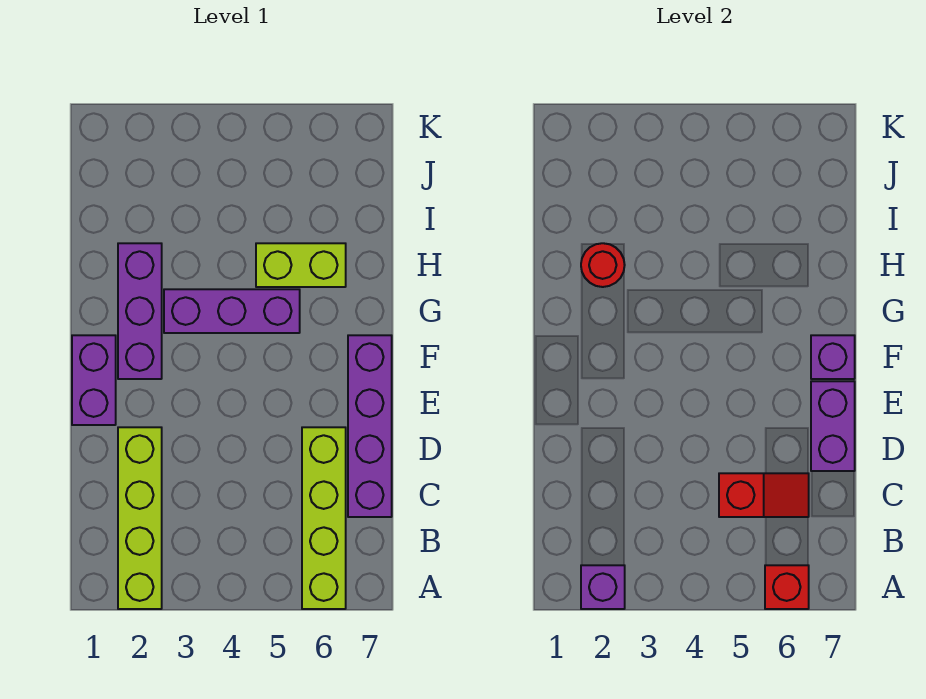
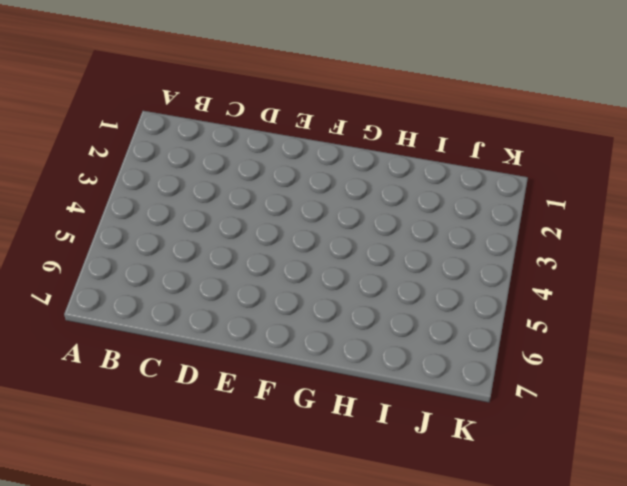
none -> lime brick A2:D2 level 1
none -> lime brick A6:D6 level 1
none -> purple brick C7:F7 level 1

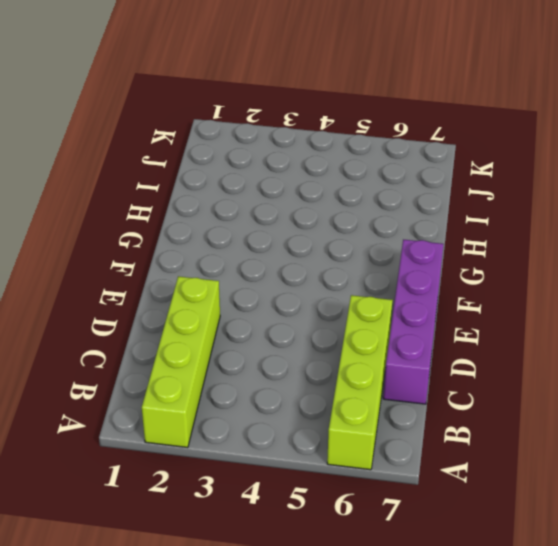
none -> purple brick E1:F1 level 1
none -> purple brick F2:H2 level 1
none -> purple brick G3:G5 level 1

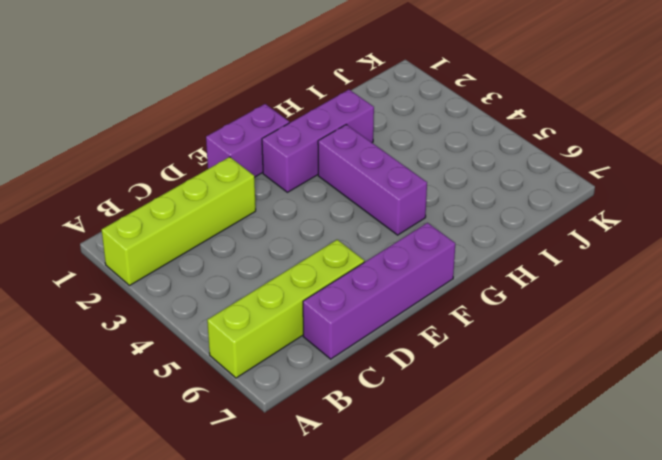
none -> lime brick H5:H6 level 1
none -> purple brick A2 level 2
none -> red brick A6 level 2

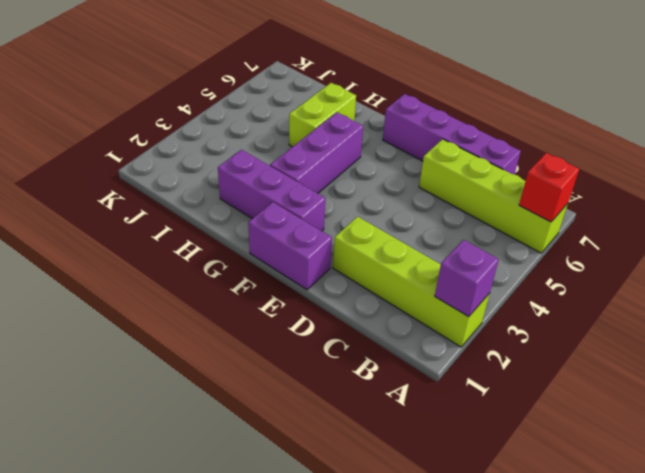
none -> red slope C5:C6 level 2 top 5
none -> purple brick D7:E7 level 2
none -> purple brick F7 level 2

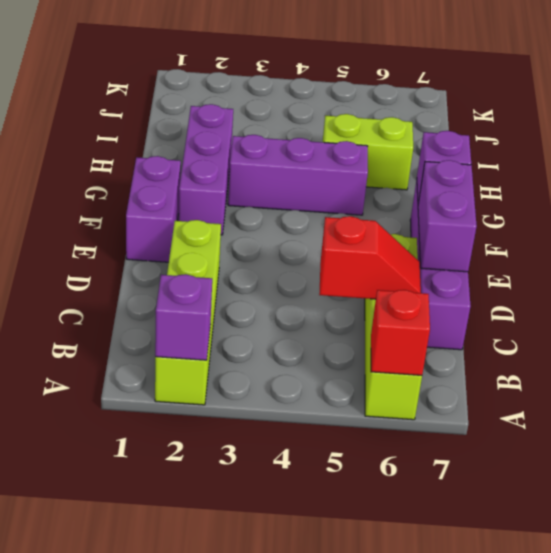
none -> red round brick H2 level 2

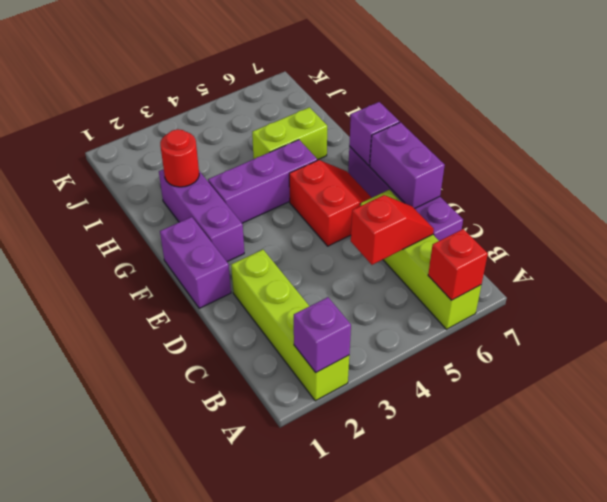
red slope E5:F6 level 1 top 5 -> none

